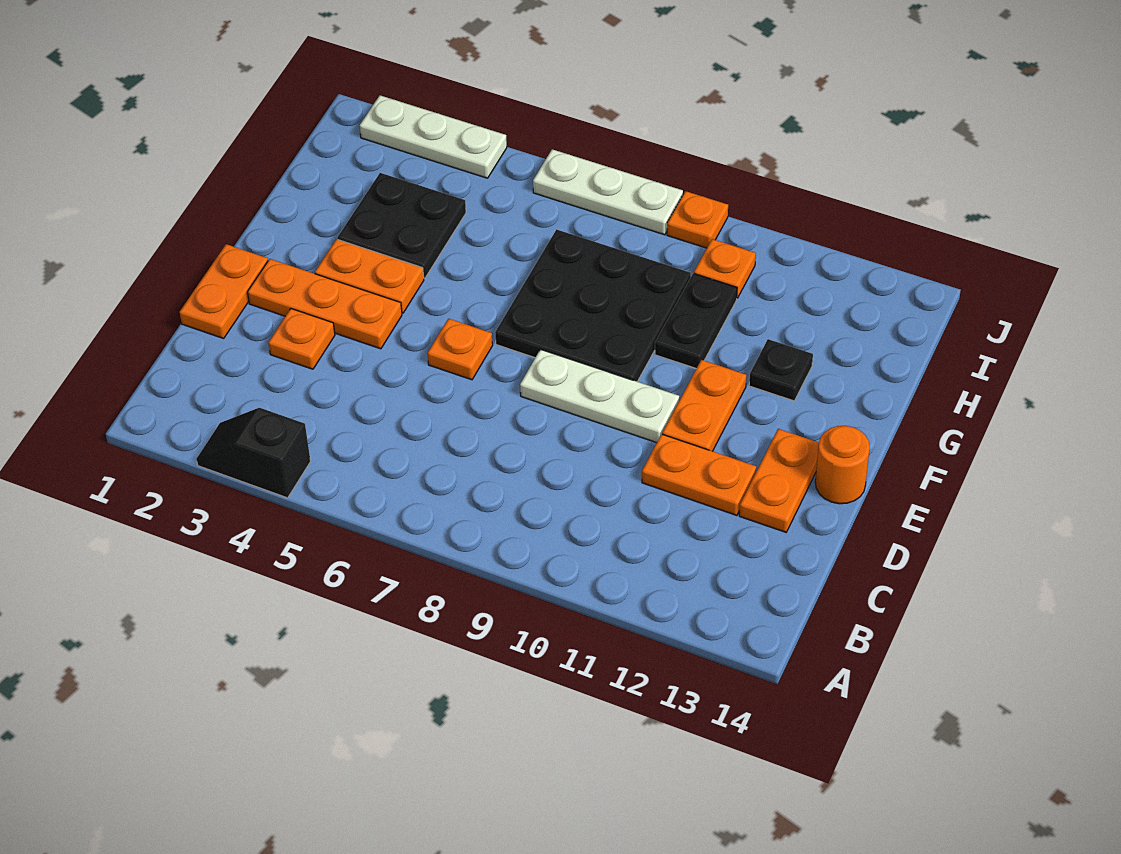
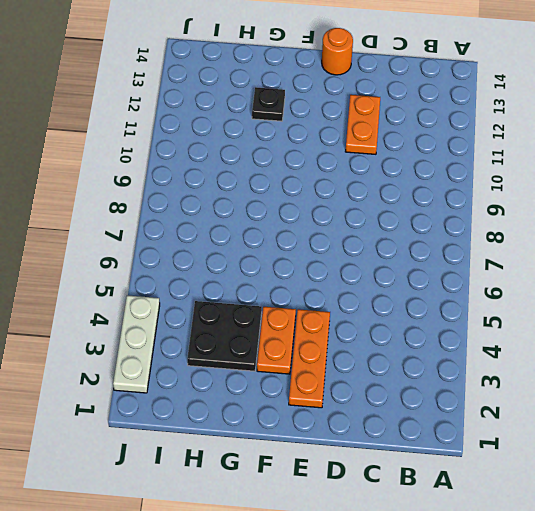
none -> black slope A3:A4 level 1 top 4
none -> orange plate D1:E1 level 1
none -> orange plate D3 level 1

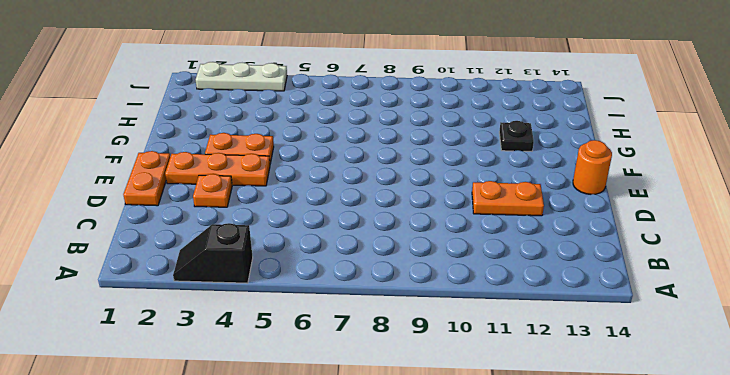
none -> orange plate D13:E13 level 1
none -> orange plate E6 level 1
none -> white plate E8:E10 level 1

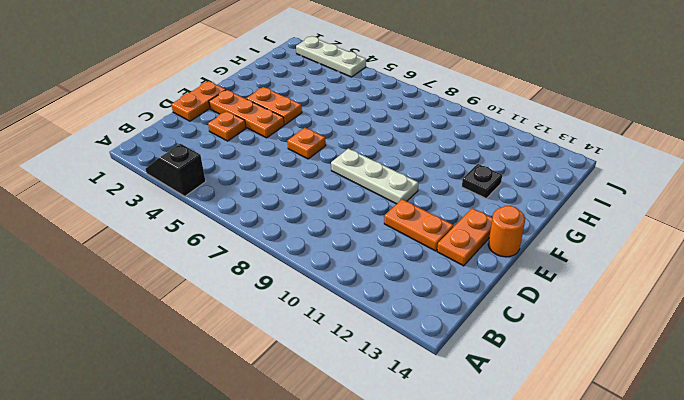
none -> orange plate E11:F11 level 1
none -> black plate F7:H9 level 1
none -> black plate G3:H4 level 1

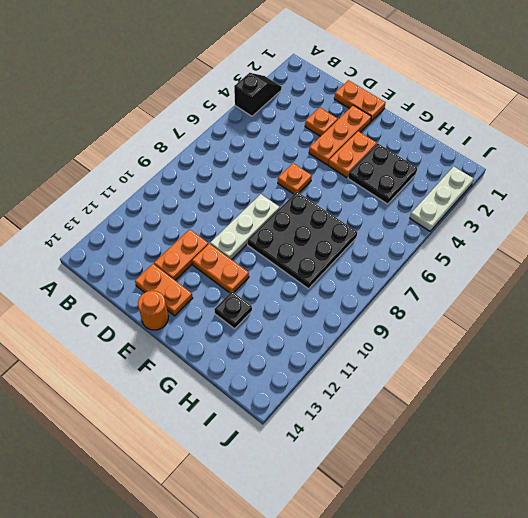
none -> black plate G10:H10 level 1
none -> orange plate I10 level 1
none -> white plate J6:J8 level 1

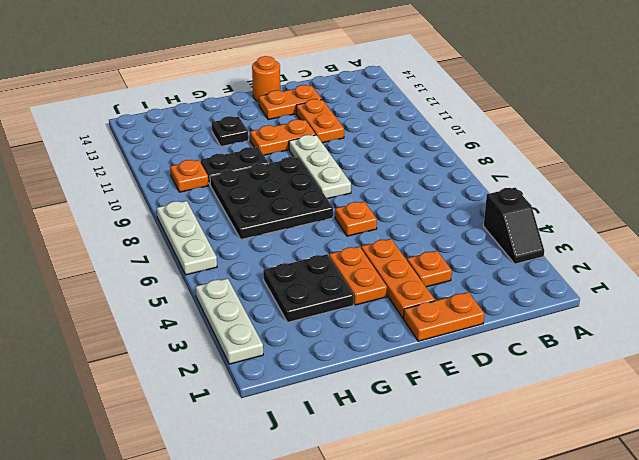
none -> orange plate J9 level 1

